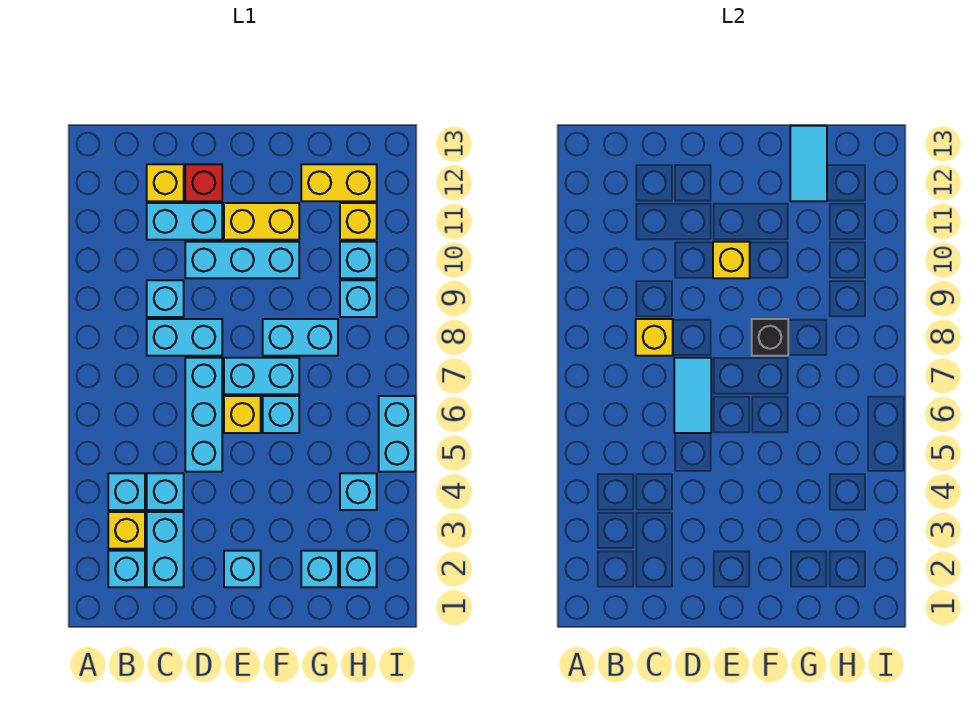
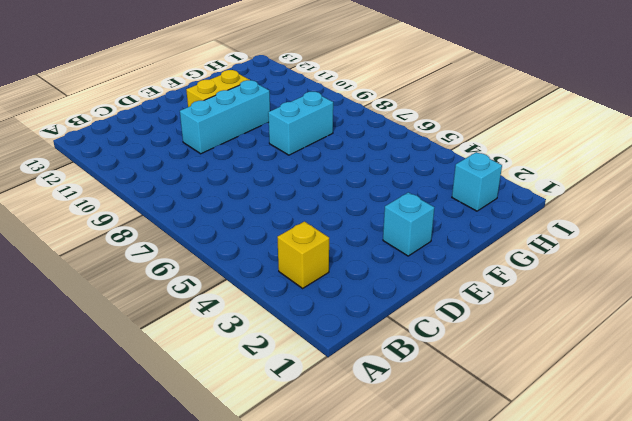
none -> cyan brick B2 level 1
none -> cyan brick B4 level 1
none -> cyan brick C2:C3 level 1
none -> cyan brick C4 level 1

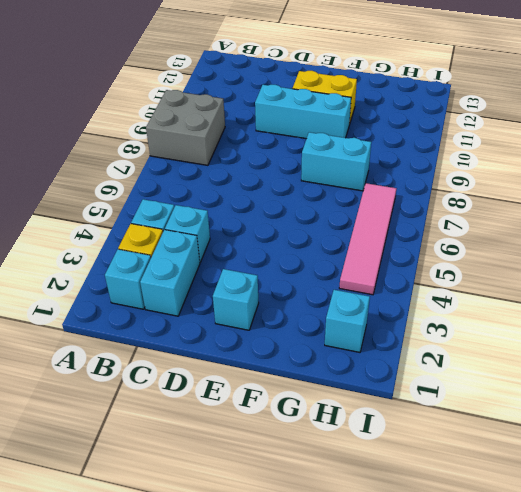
grey brick A8:B9 level 1 -> none
pink tile H4:H7 level 1 -> cyan brick H4 level 1
none -> cyan brick C8:D8 level 1
none -> cyan brick C9 level 1
none -> cyan brick C11:D11 level 1
none -> yellow brick C12 level 1

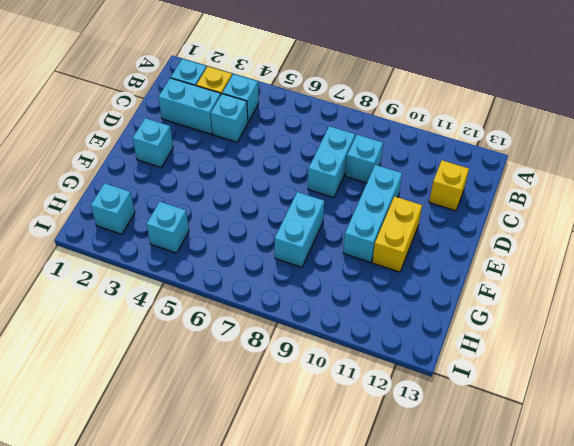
none -> cyan brick C11:D11 level 1
none -> cyan brick D5:D7 level 1
none -> red brick D12 level 1
none -> yellow brick E6 level 1

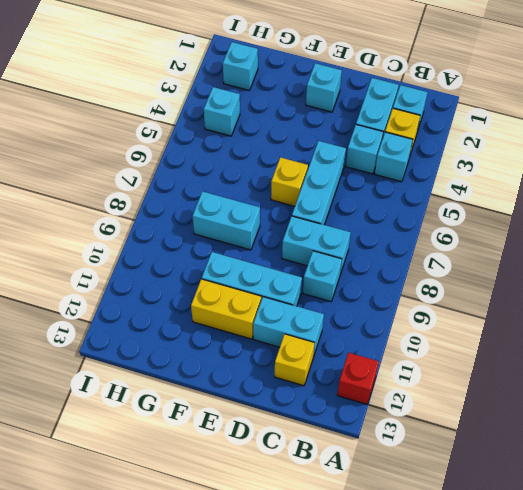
red brick A12 level 1 -> red brick D12 level 1
none -> cyan brick E7:F7 level 1
none -> cyan brick F6 level 1
none -> cyan brick G2 level 1
none -> yellow brick G12:H12 level 1

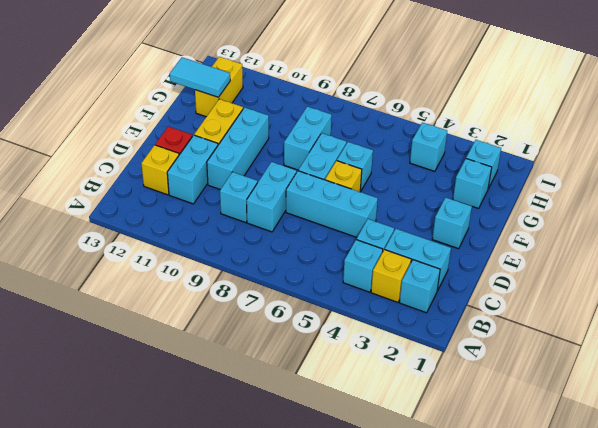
none -> cyan brick H9 level 1
none -> cyan brick H10 level 1
none -> yellow brick H11 level 1
none -> cyan brick I5:I6 level 1

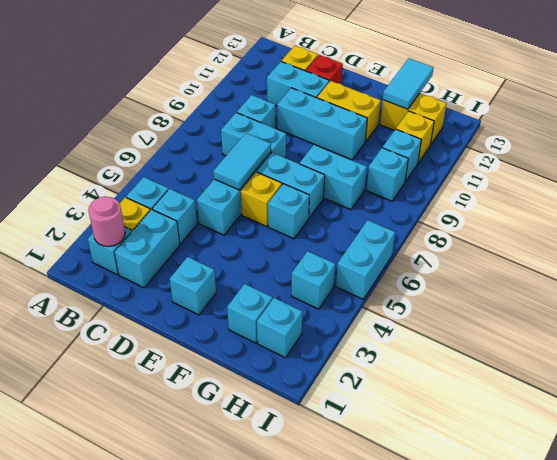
pink round brick B2 level 2 -> none
none -> yellow brick C8 level 2
none -> yellow brick E10 level 2
none -> black brick F8 level 2

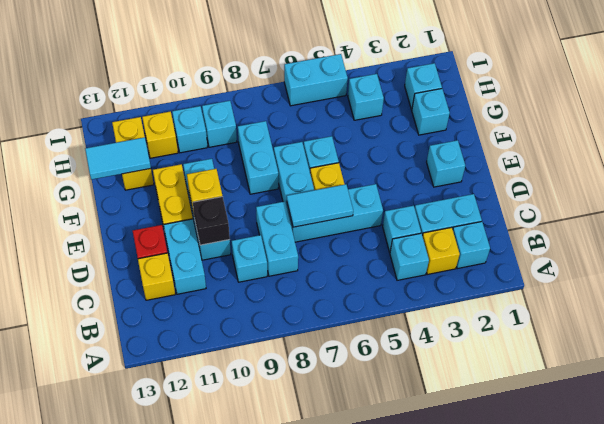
black brick D10 level 2 -> black brick F8 level 2
none -> yellow brick C8 level 2

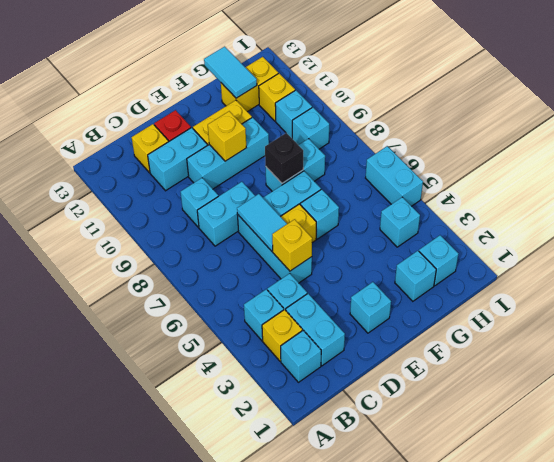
yellow brick D5 level 2 -> yellow brick C8 level 2

